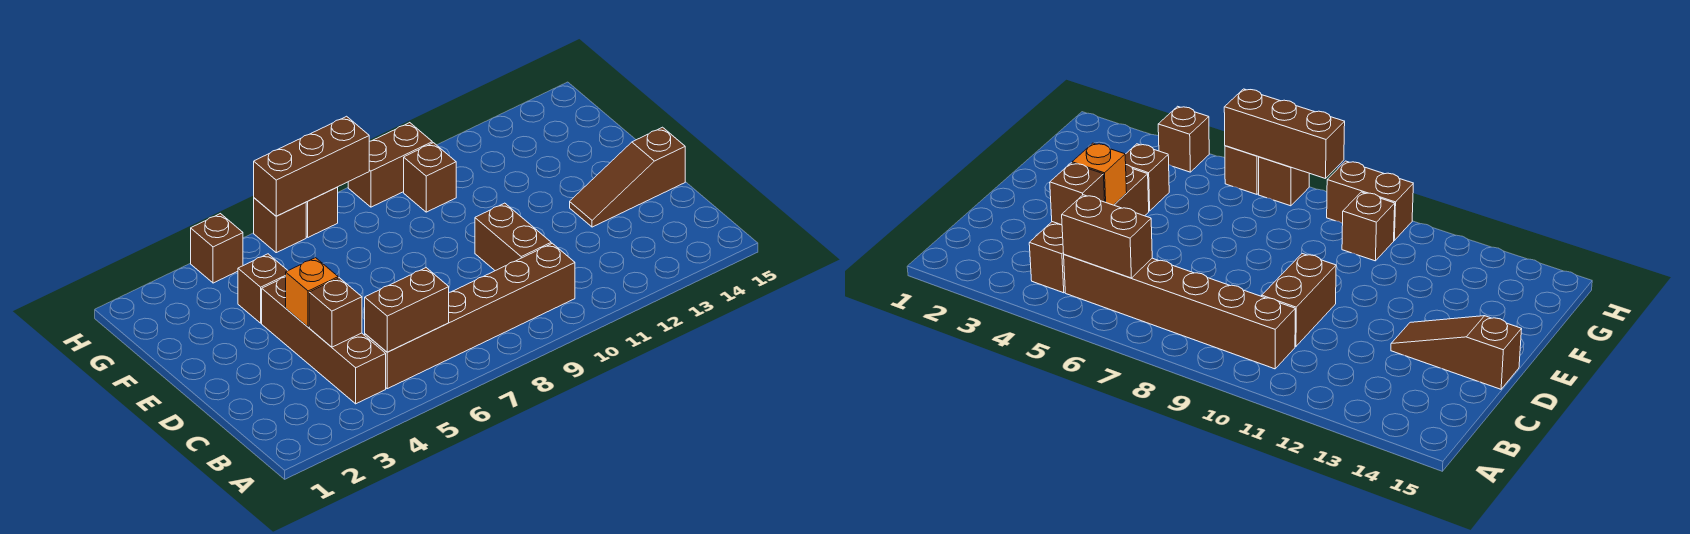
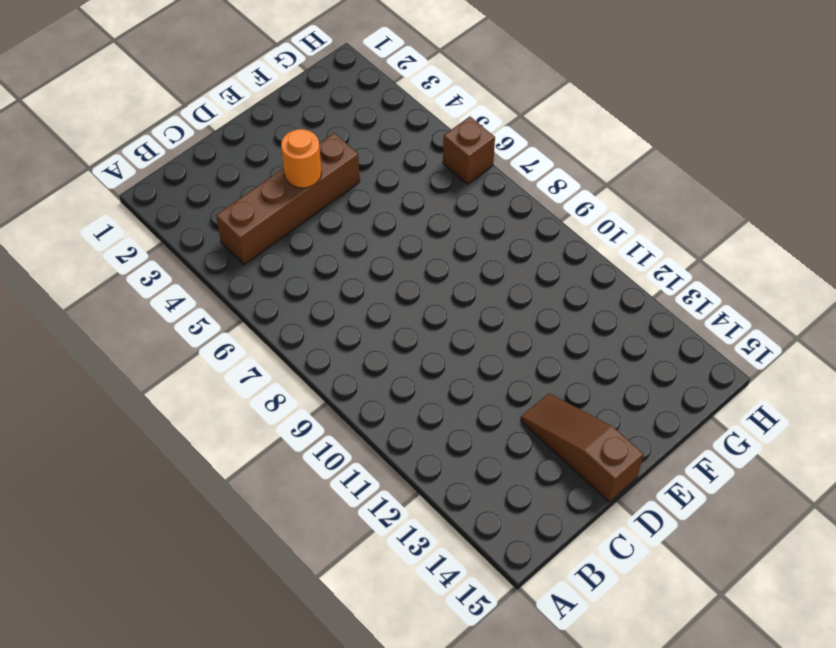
orange round brick D4 level 2 -> orange brick D4 level 2
none -> brown brick B5:B10 level 1
none -> brown brick C10:D10 level 1
none -> brown brick F4 level 1

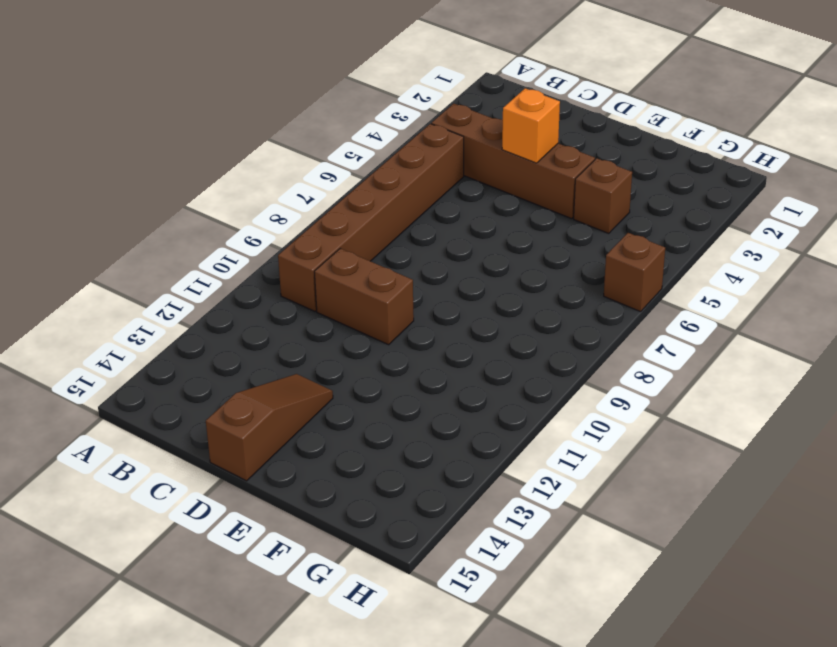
none -> brown brick G10 level 1
none -> brown brick H4 level 1
none -> brown brick H7 level 1

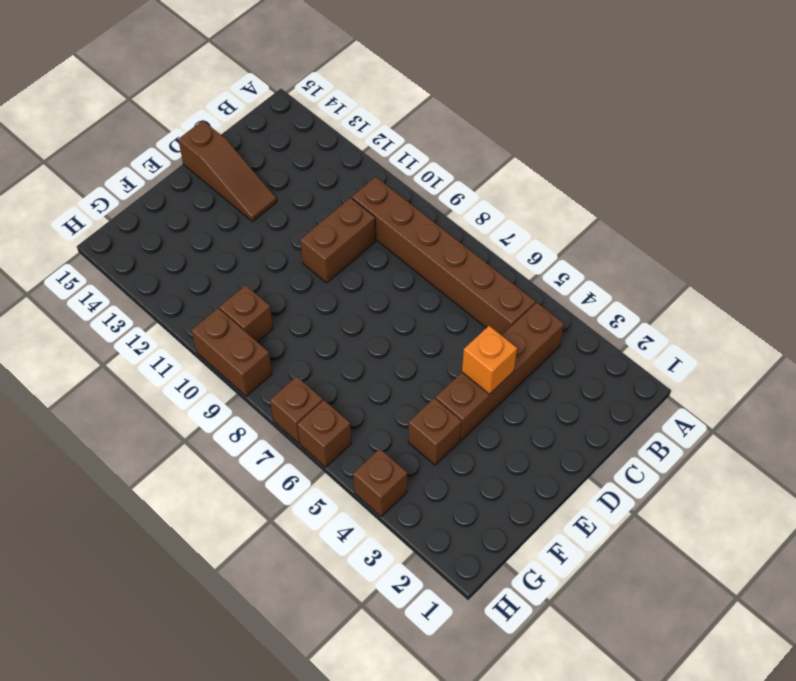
none -> brown brick B5:B6 level 2
none -> brown brick C4 level 2
none -> brown brick H6:H8 level 2

